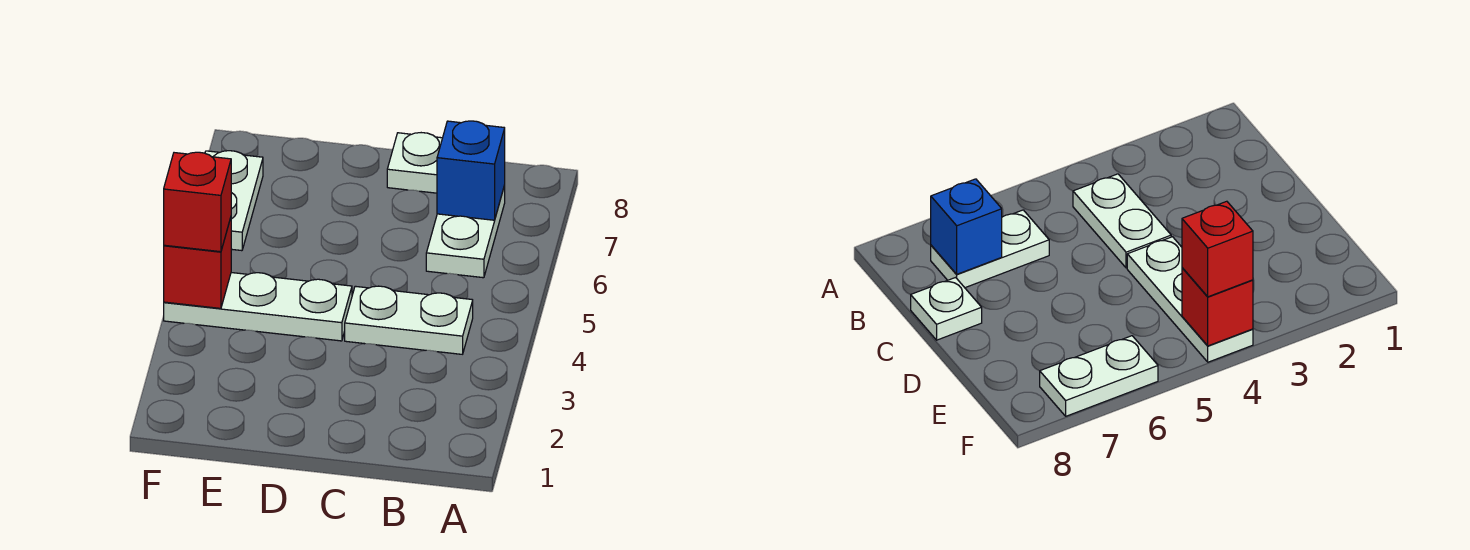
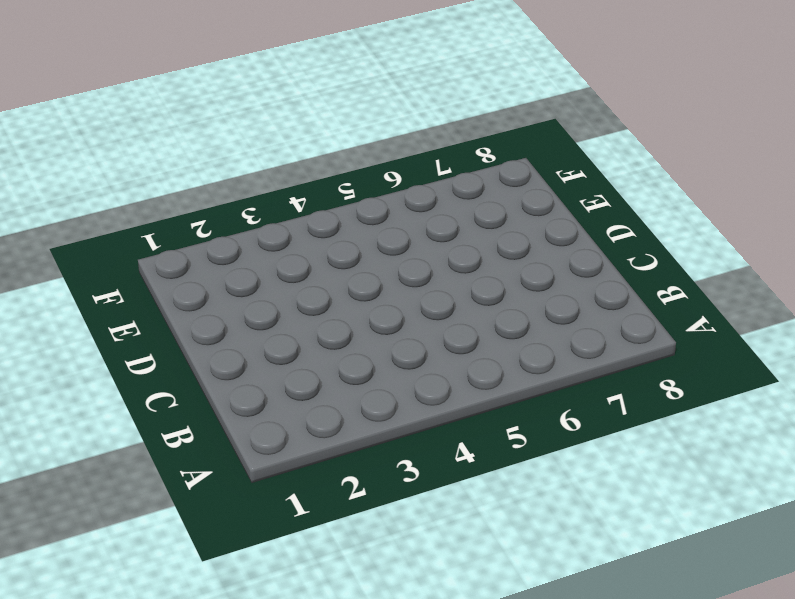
none -> white plate B4:C4 level 1
none -> white plate B6:B7 level 1

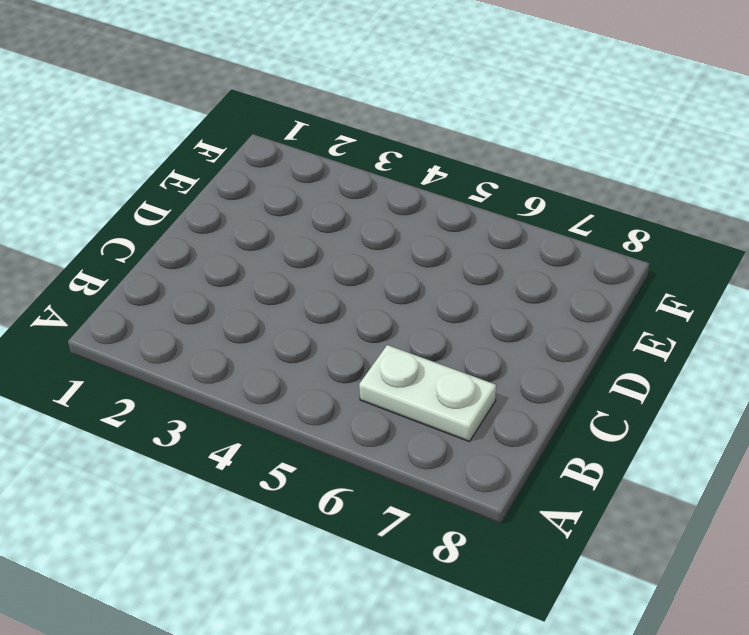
none -> white plate B4:C4 level 1
none -> white plate C8 level 1

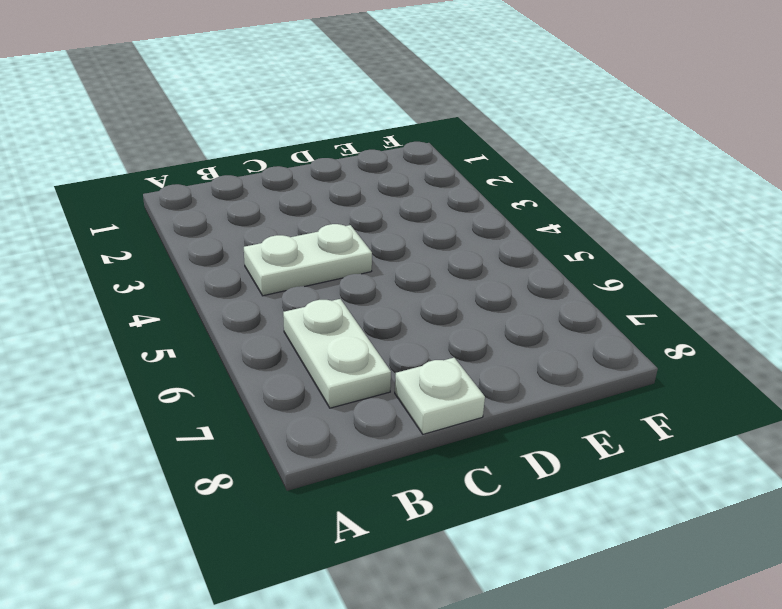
none -> white plate D4:F4 level 1
none -> white plate F6:F7 level 1

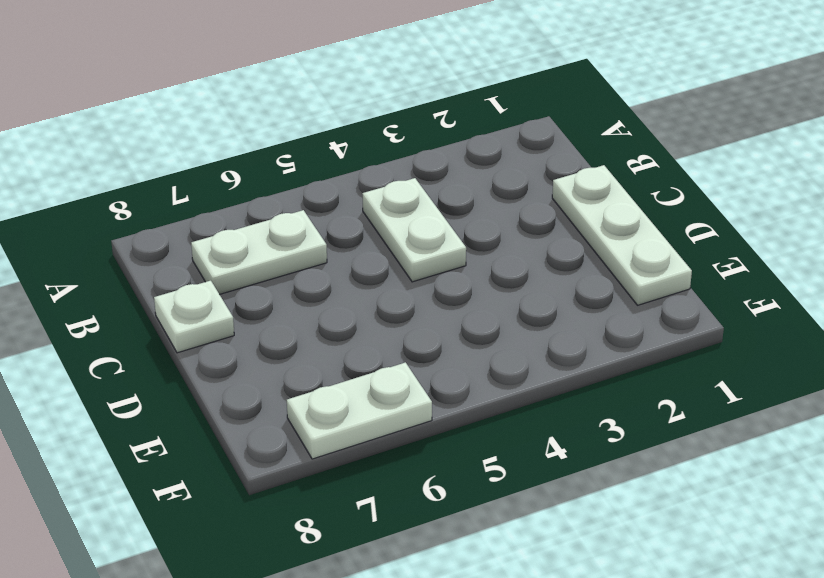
white plate C1:E1 level 1 -> white plate D4:F4 level 1
none -> blue brick B7 level 2
none -> red brick F4 level 2

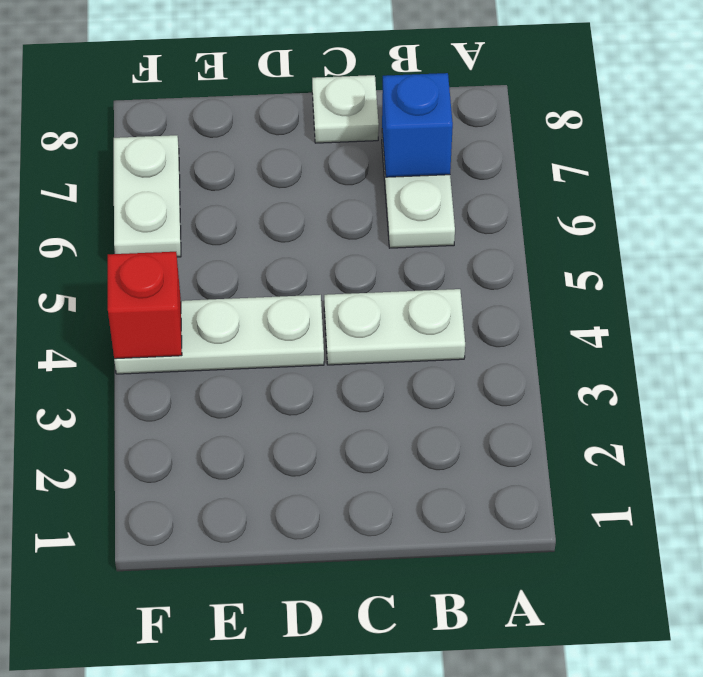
none -> red brick F4 level 3

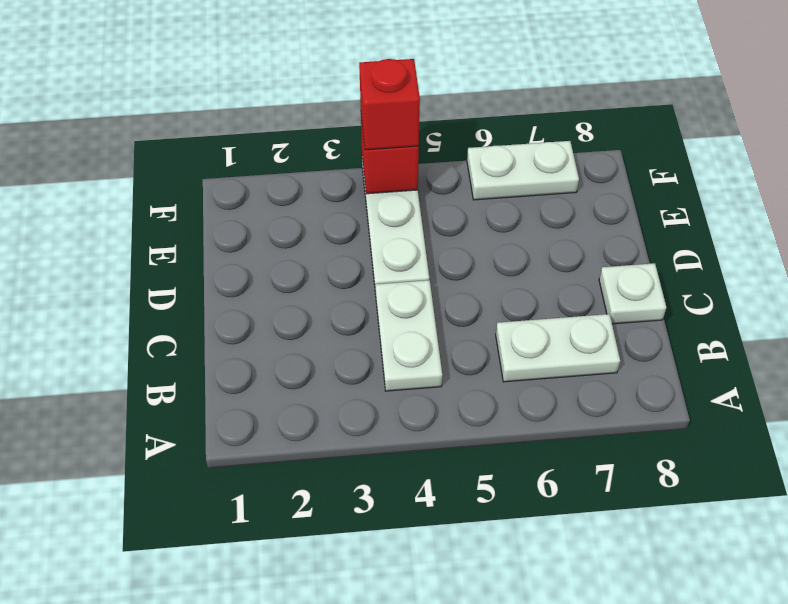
none -> blue brick B7 level 2

